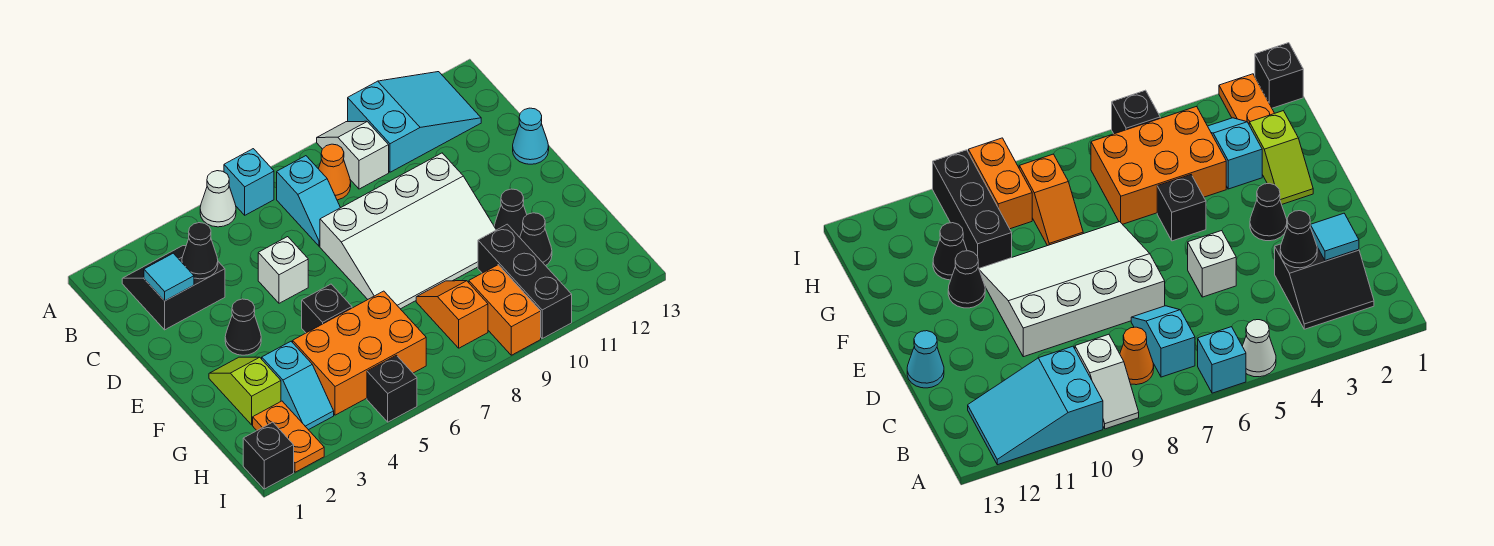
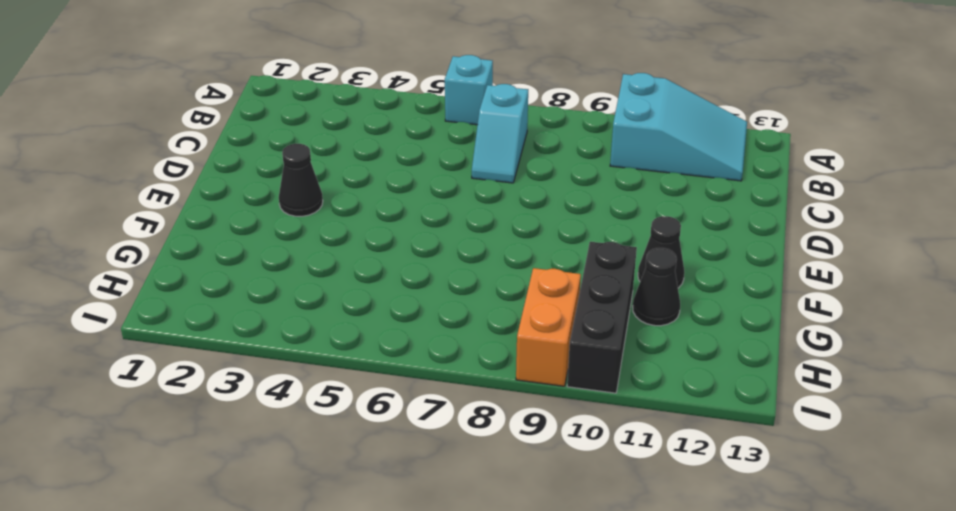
none -> white cone A5 level 1
none -> white slope A9:B9 level 1 top B
none -> black slope B2:C3 level 1 top C

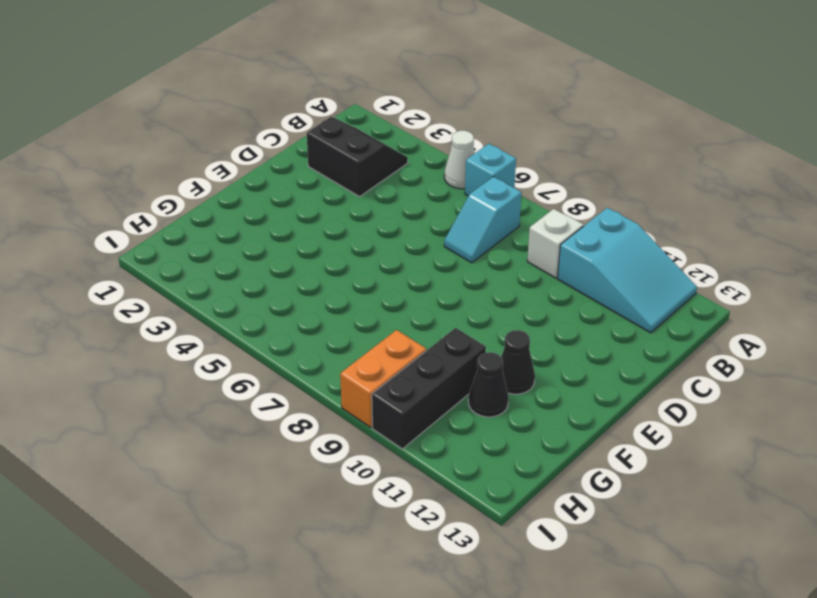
none -> orange cone B8 level 1
none -> white brick D5 level 1
none -> white slope D7:F10 level 1 top D

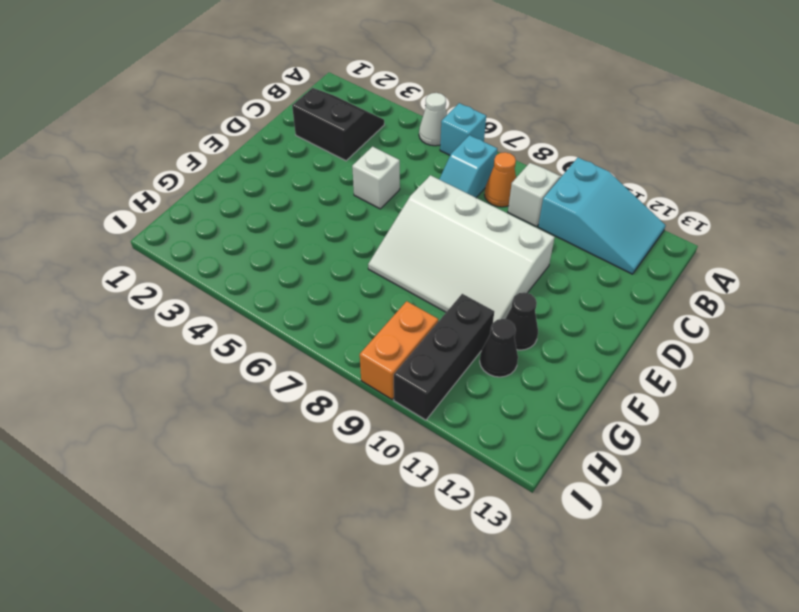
none -> cyan cone D13 level 1
none -> black cone E3 level 1
none -> lime slope F2:G2 level 1 top G

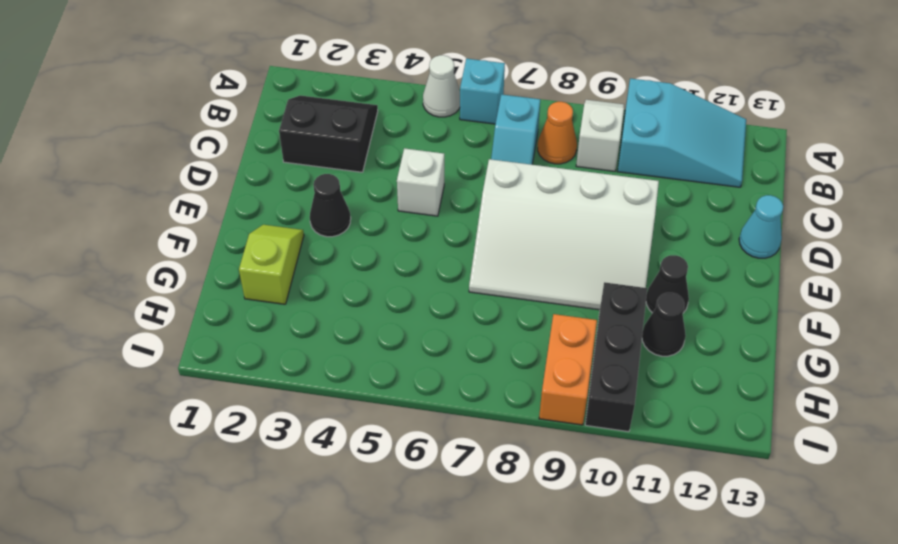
none -> black brick F5 level 1
none -> cyan slope G3:H3 level 1 top G
none -> orange brick G4:H6 level 1

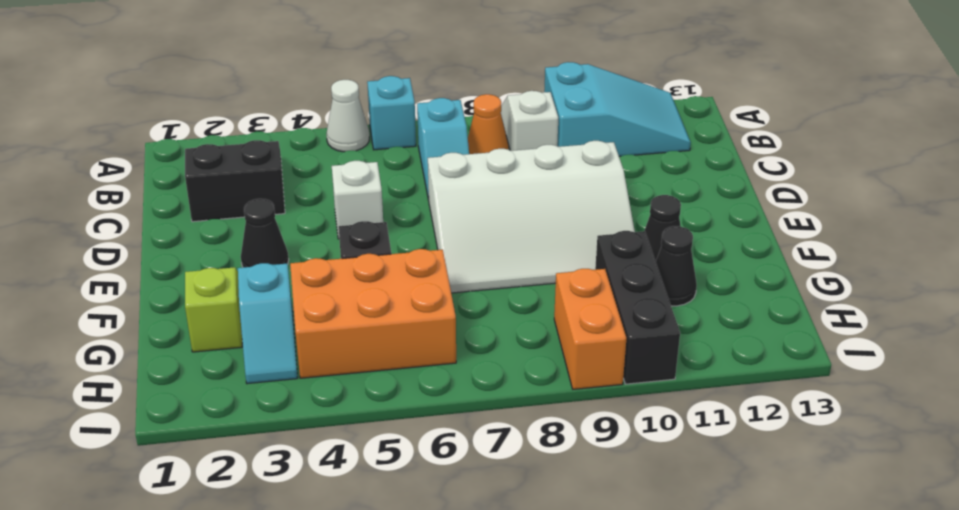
none -> cyan cone D13 level 1
none -> orange slope G8:H8 level 1 top H
none -> orange plate H2:I2 level 1

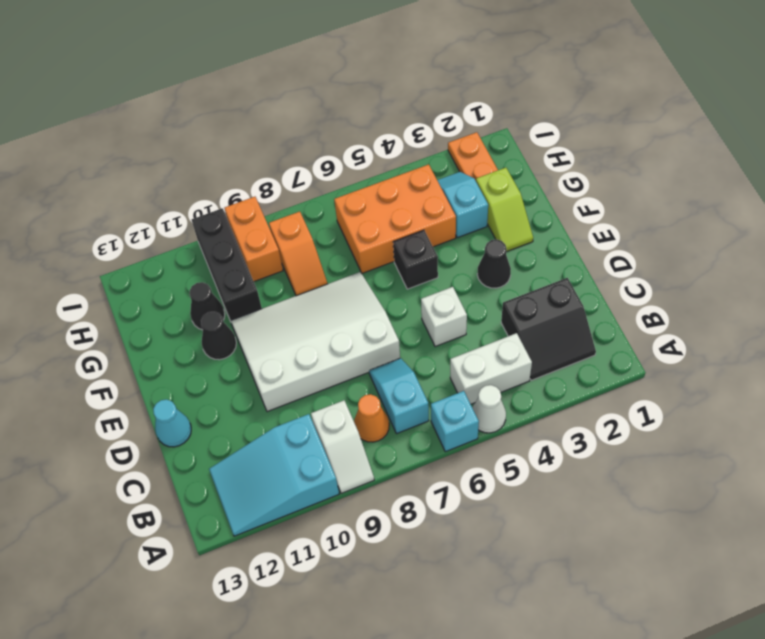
white brick B4:B5 level 1 -> none
none -> black brick I1 level 1
none -> black brick I5 level 1
none -> cyan tile C2 level 2

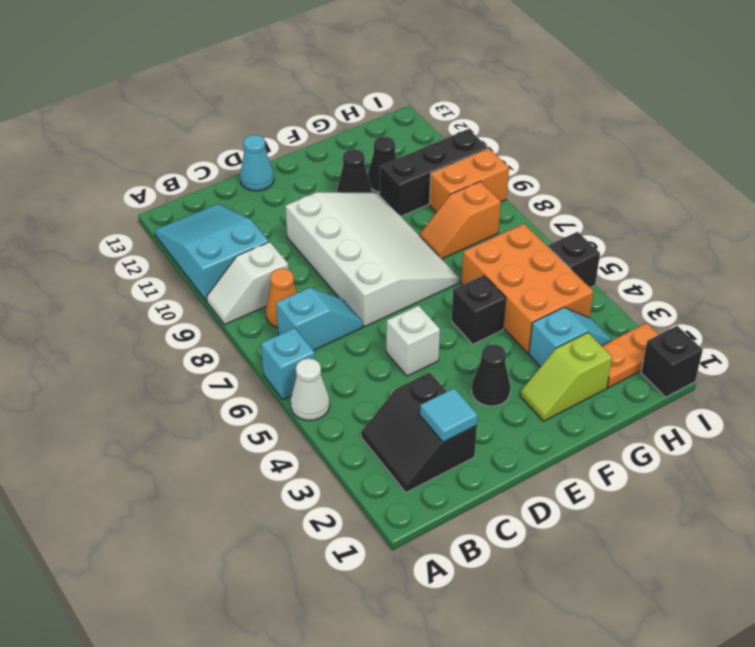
none -> black cone C3 level 2

